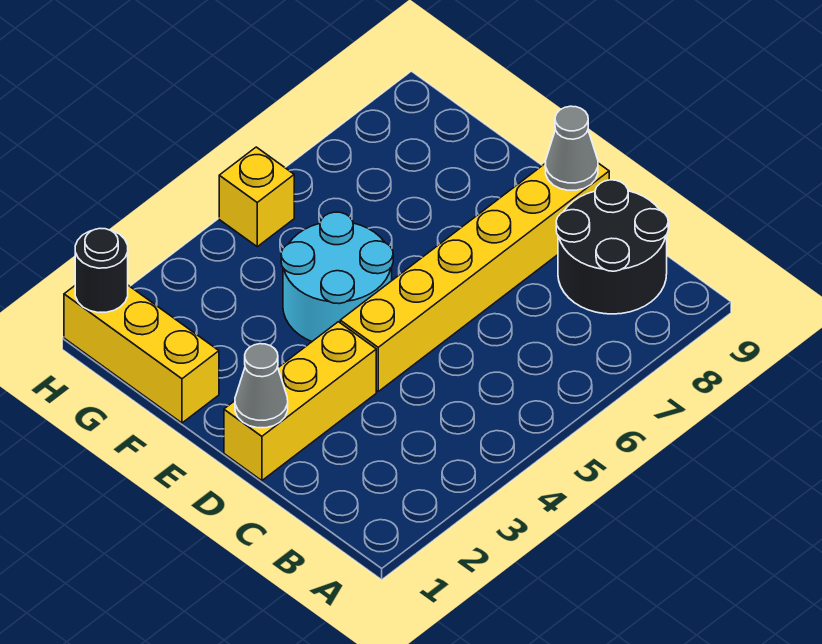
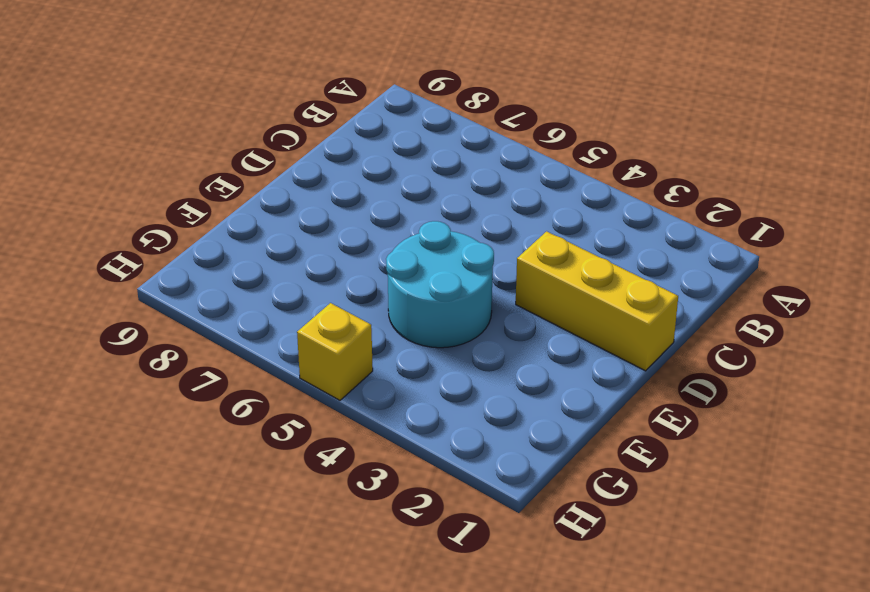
none -> black round brick B8:C9 level 1
none -> yellow brick D4:D9 level 1

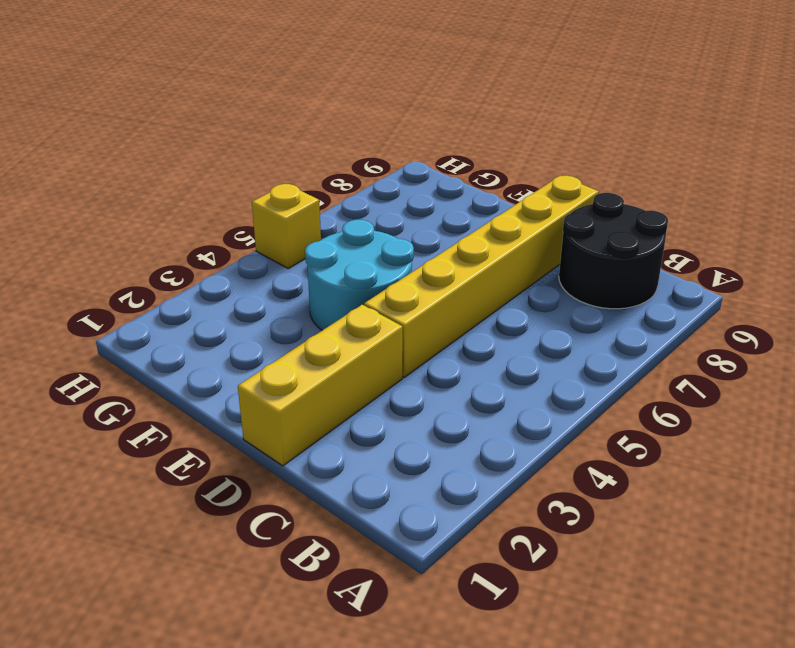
none -> yellow brick F1:H1 level 1
none -> grey cone D1 level 2

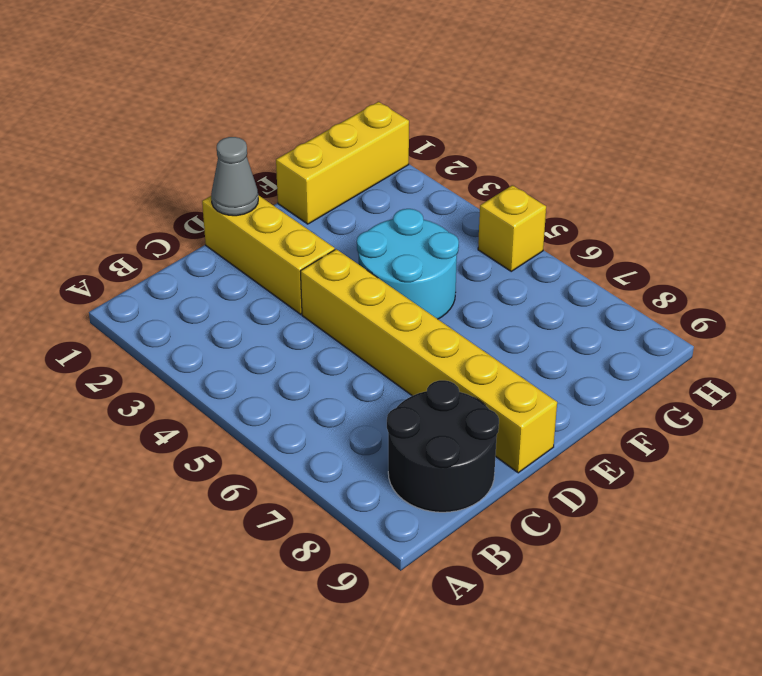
none -> grey cone D9 level 2
none -> black round brick H1 level 2

